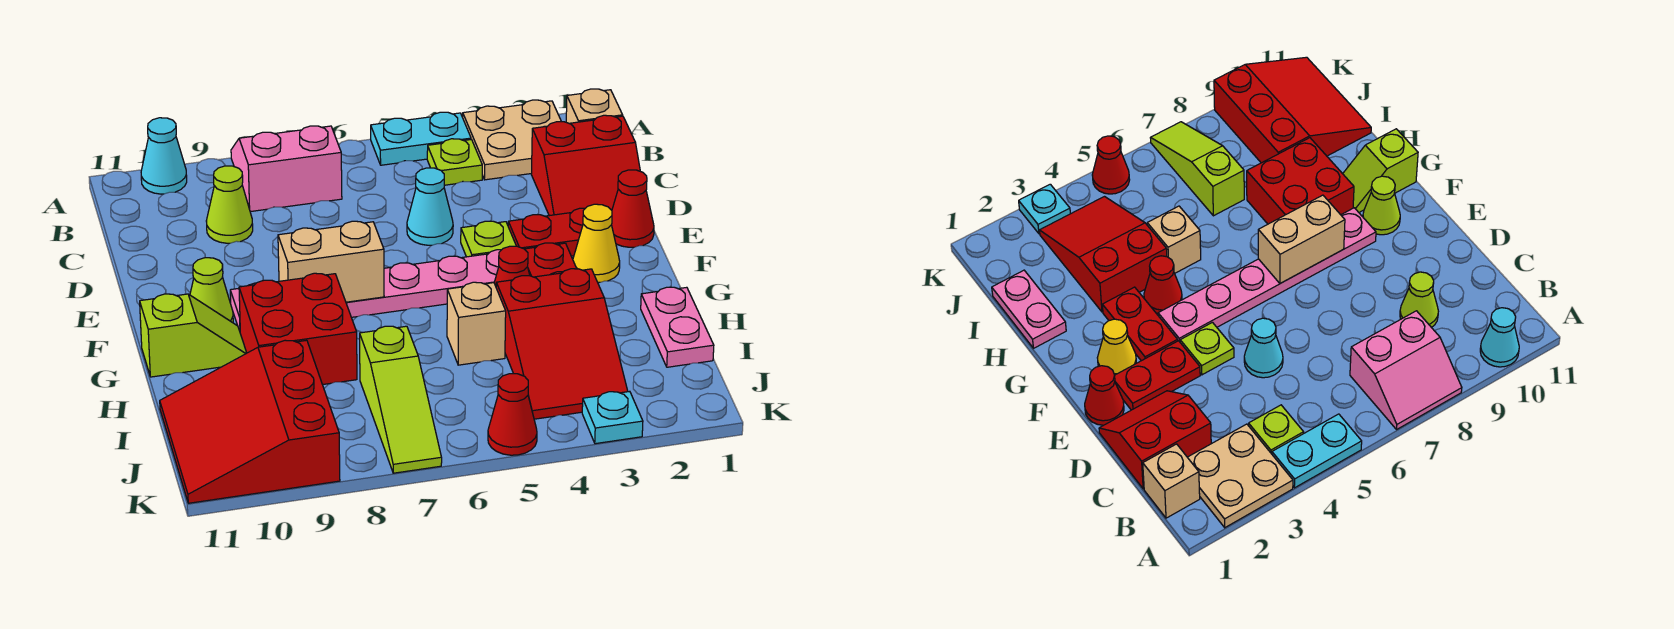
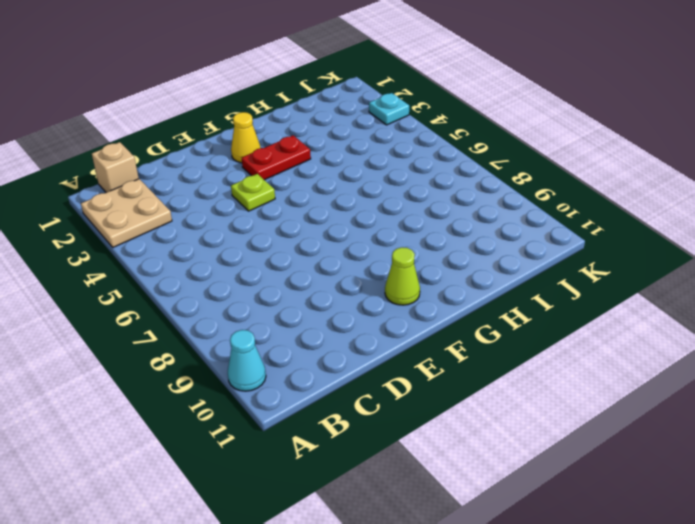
none -> cyan plate A4:A5 level 1
none -> pink slope A7:B8 level 1 top B
none -> lime plate B4 level 1

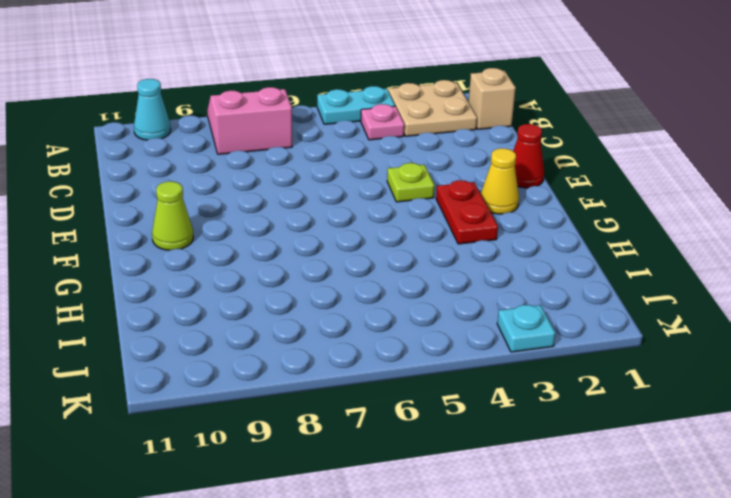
pink plate B4 level 1 -> lime plate B4 level 1
none -> red slope C1:D2 level 1 top C
none -> lime cone C9 level 1
none -> cyan cone D5 level 1

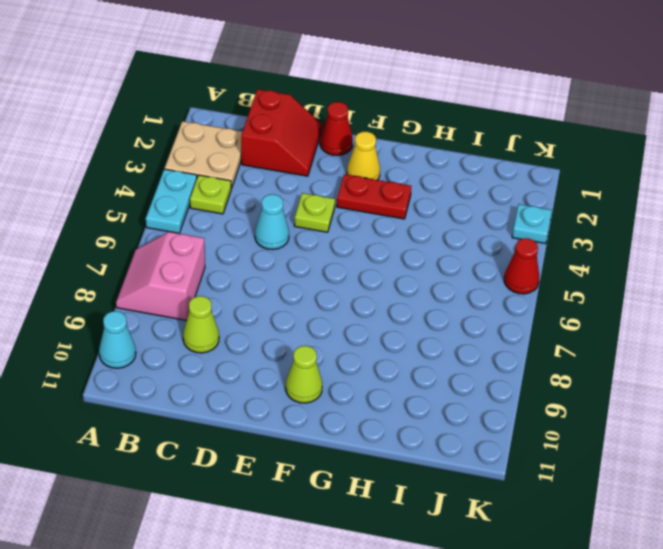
none -> tan brick B1 level 1
none -> red plate E2:E3 level 1
none -> pink plate F4:F9 level 1

